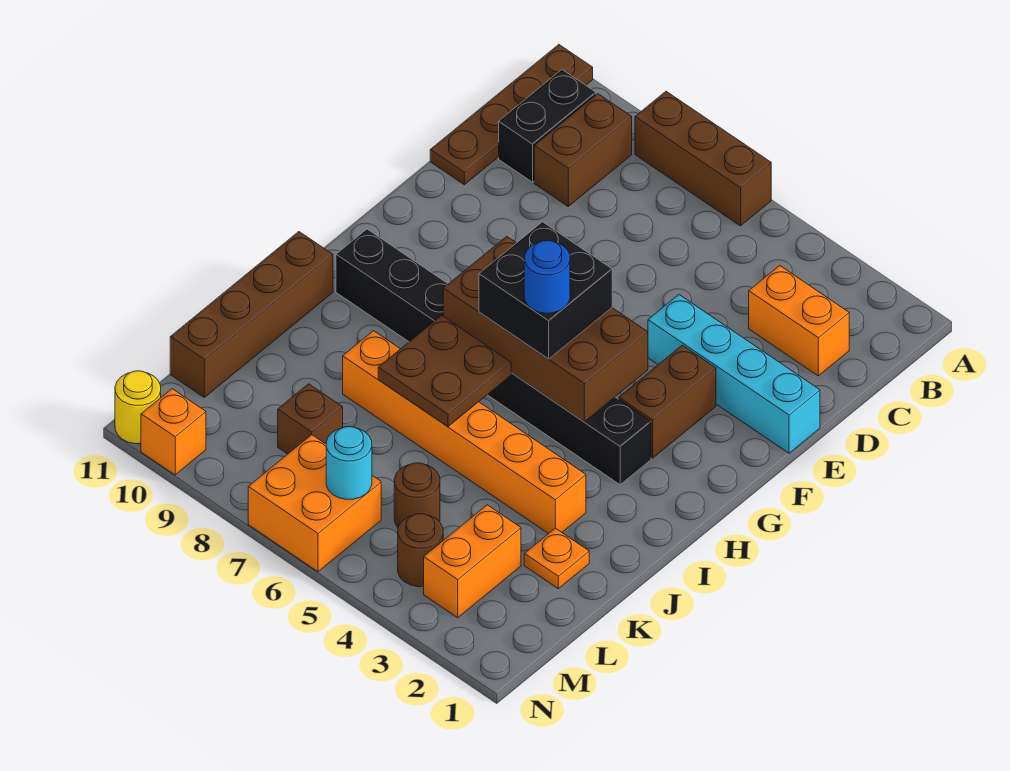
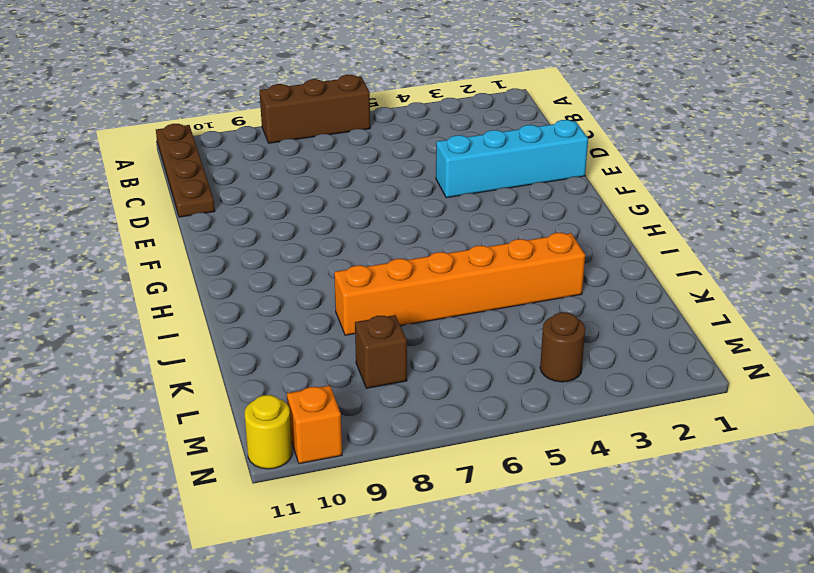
none -> brown brick B9:C9 level 1
none -> black brick B10:C10 level 1
none -> orange brick C2:C3 level 1

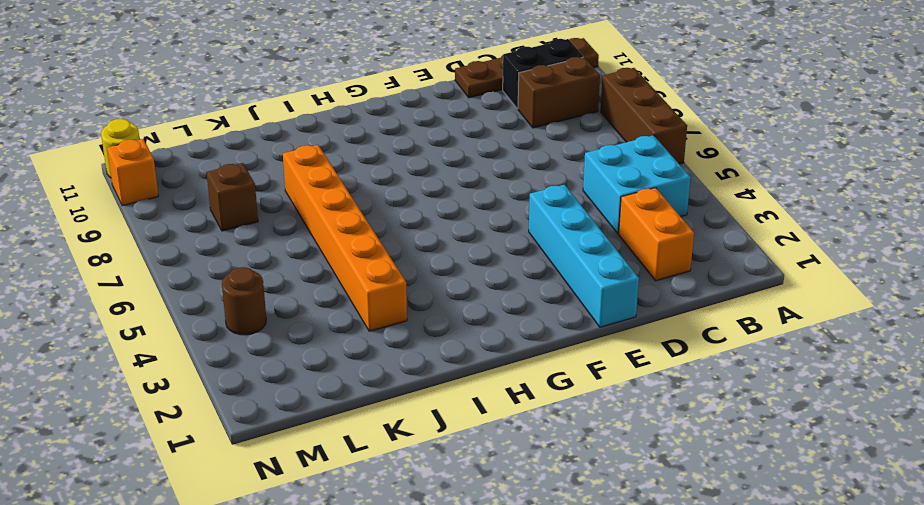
cyan brick B4:C5 level 1 -> none
none -> brown brick F3:G3 level 1
none -> black brick H3:H10 level 1
none -> brown brick I11:L11 level 1

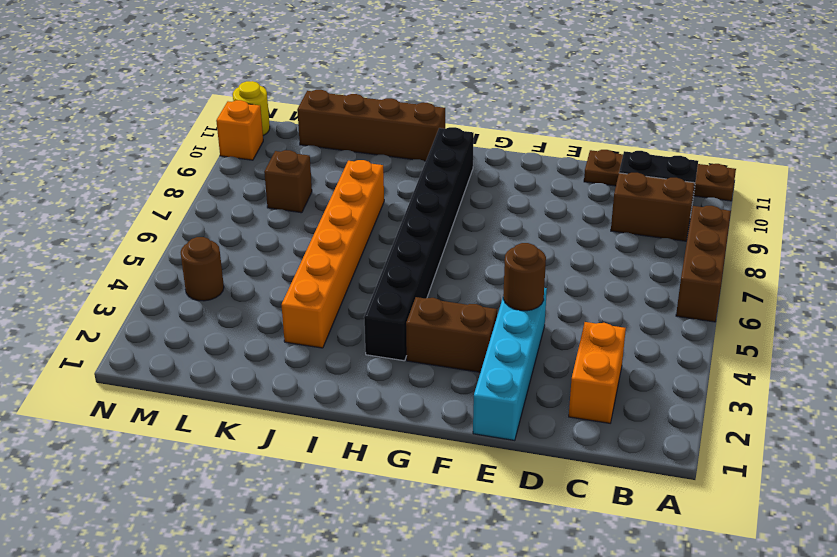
brown round brick E4 level 2 -> brown round brick L5 level 1
none -> orange plate K2 level 1
none -> orange brick L3:M3 level 1
none -> orange brick M6:N7 level 1

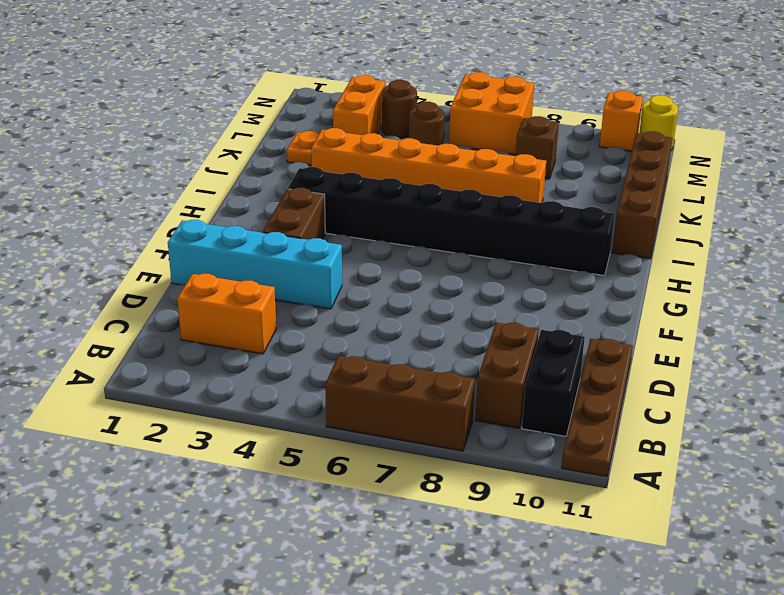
none -> brown brick G4:H7 level 2
none -> brown plate I6:J7 level 2
none -> cyan round brick M6 level 2

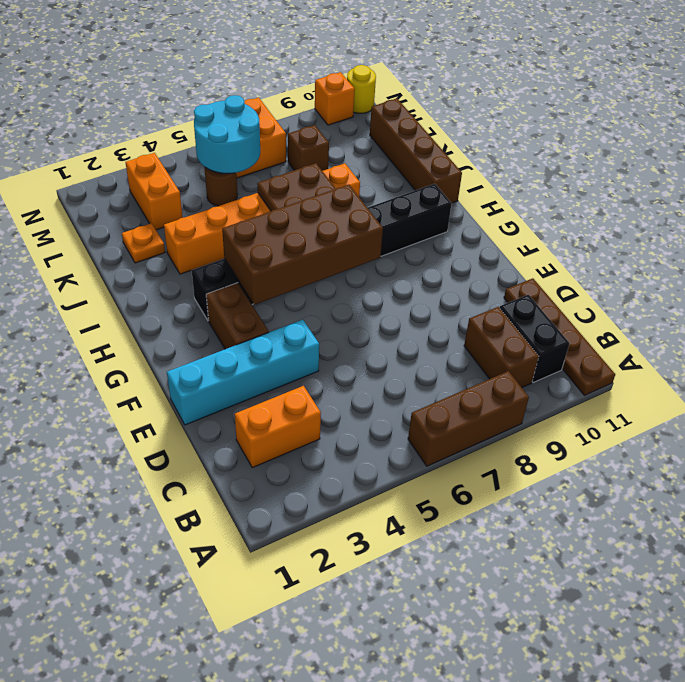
cyan round brick L5:M6 level 2 -> cyan round brick M6 level 2
none -> brown round brick M4 level 1
none -> black brick G5:H6 level 3
none -> blue round brick H5 level 4

